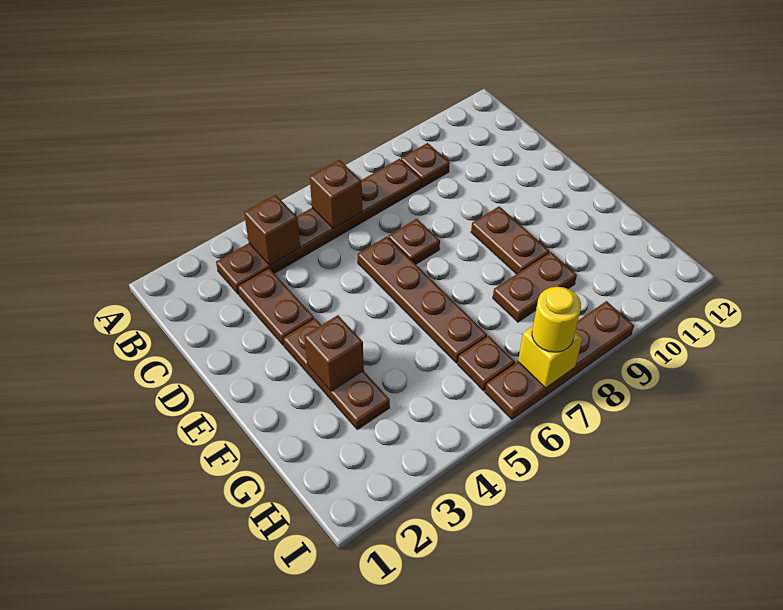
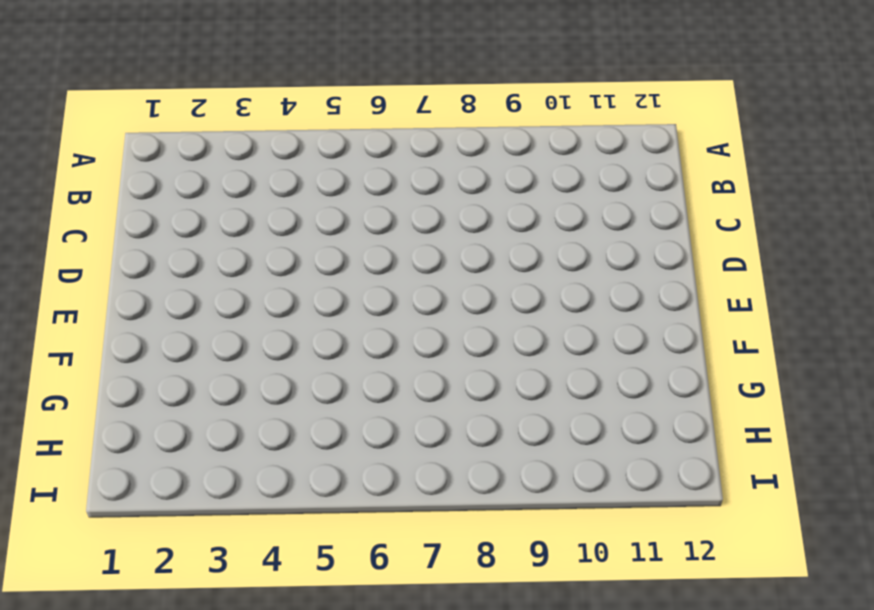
none -> brown plate B3:B8 level 1
none -> brown plate B9 level 1
none -> brown plate C3:D3 level 1

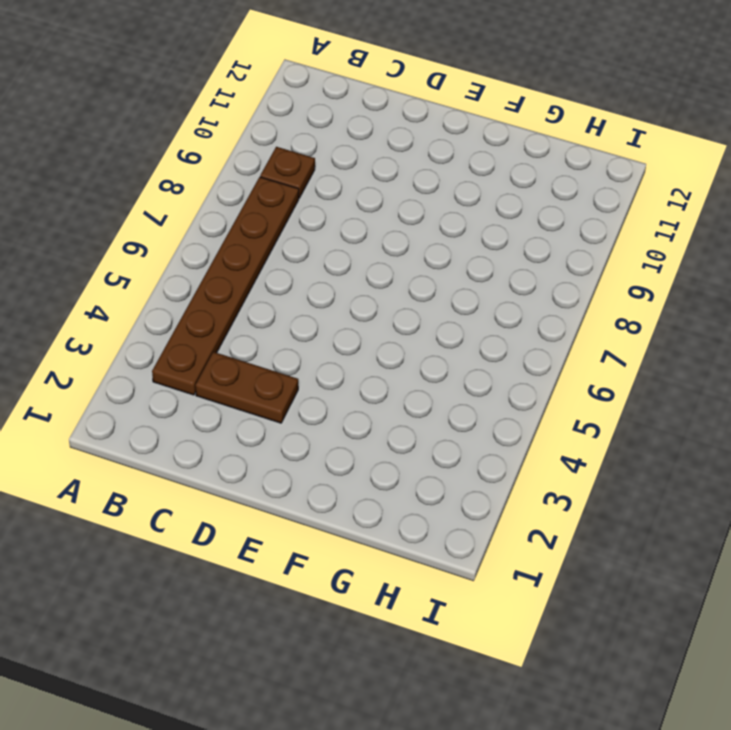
none -> brown plate D6:G6 level 1
none -> brown plate D7 level 1
none -> brown plate E3:G3 level 1

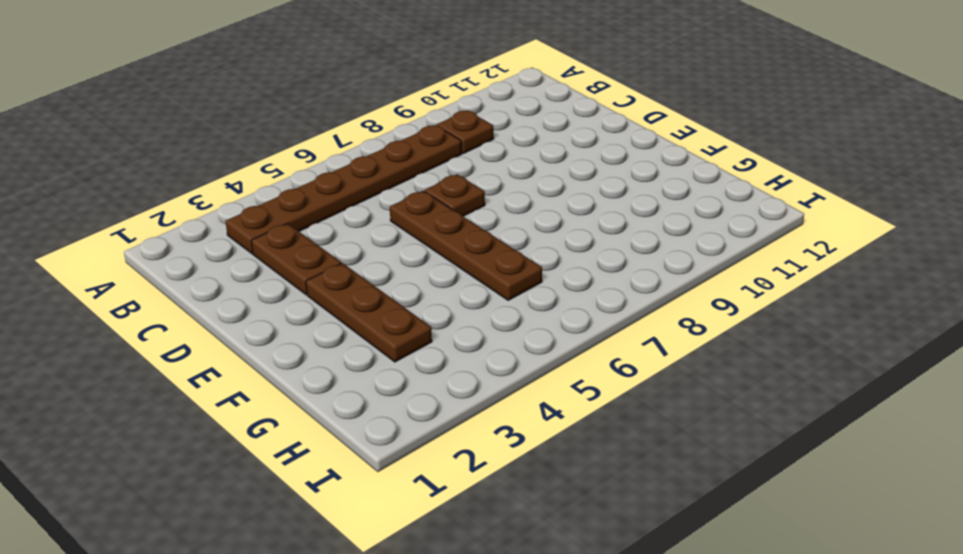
none -> brown plate E9:F9 level 1
none -> brown plate G8:G9 level 1
none -> brown plate H6 level 1

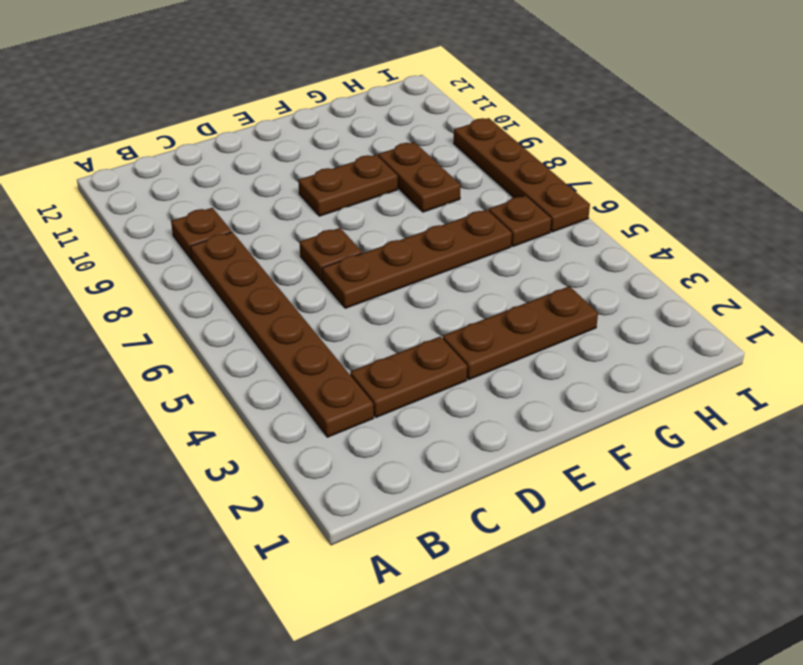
none -> brown brick B4 level 2
none -> brown brick B6 level 2
none -> brown brick F3 level 2

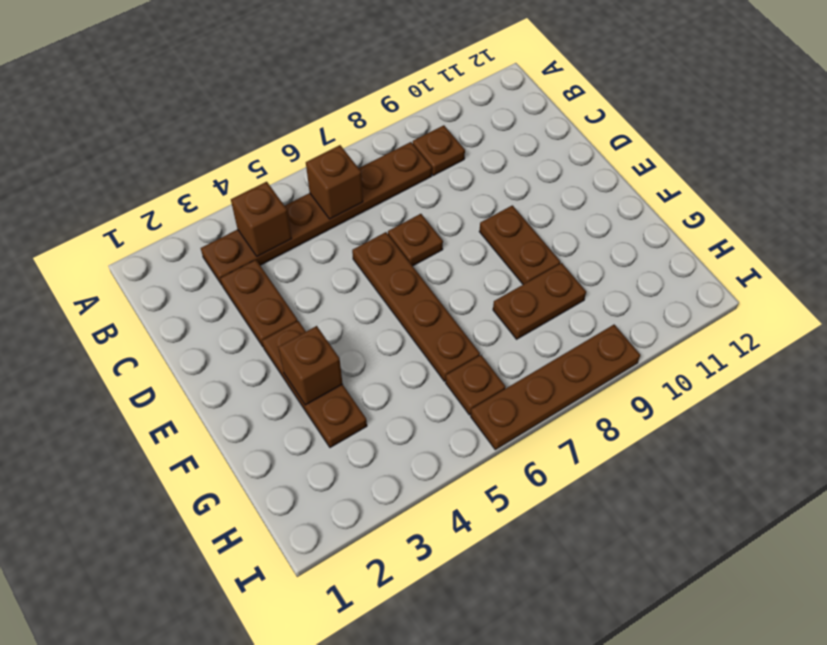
none -> yellow brick I7 level 2
none -> yellow round brick I7 level 3

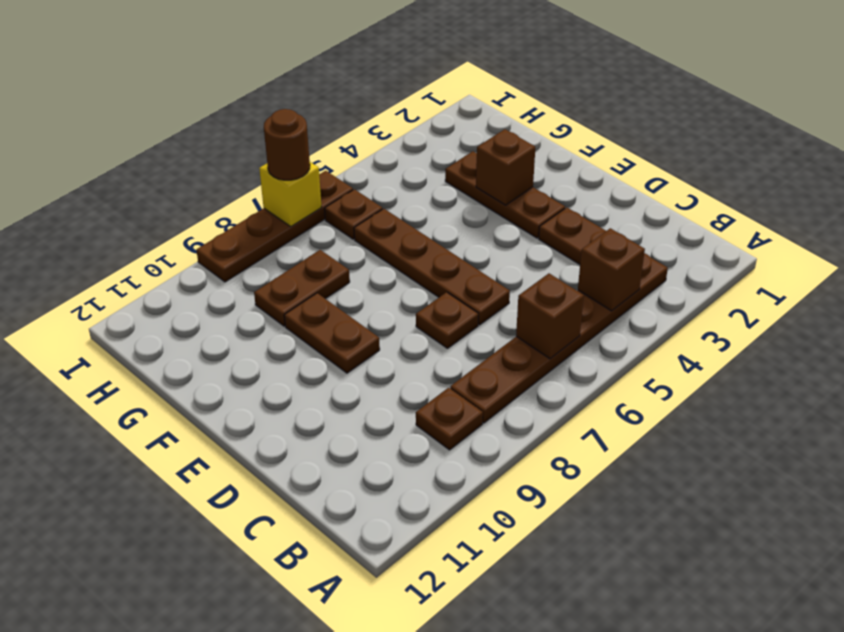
brown round brick I7 level 3 -> yellow round brick I7 level 3

